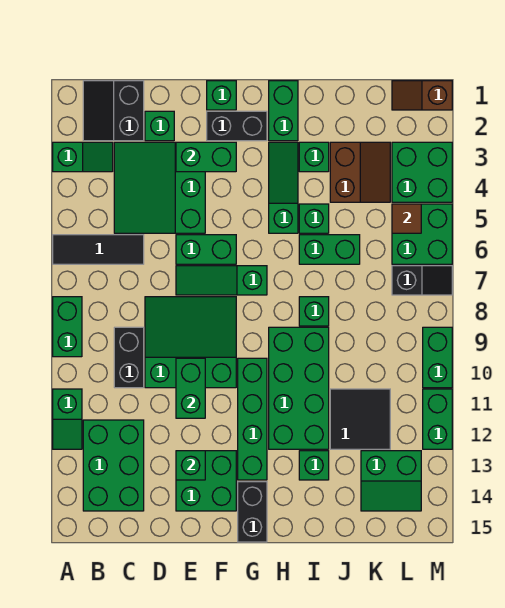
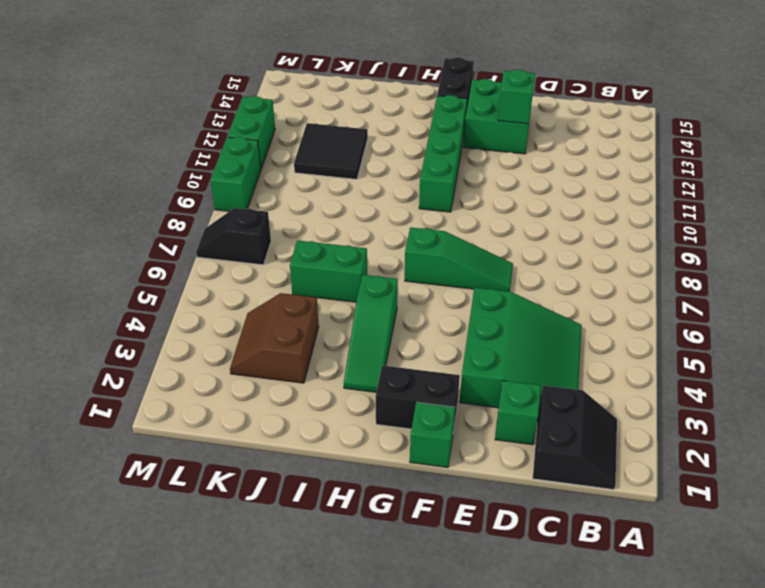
none -> green slope A3:B3 level 1 top A
none -> black tile A6:C6 level 1
none -> green brick A8:A9 level 1
none -> green slope A11:A12 level 1 top 11

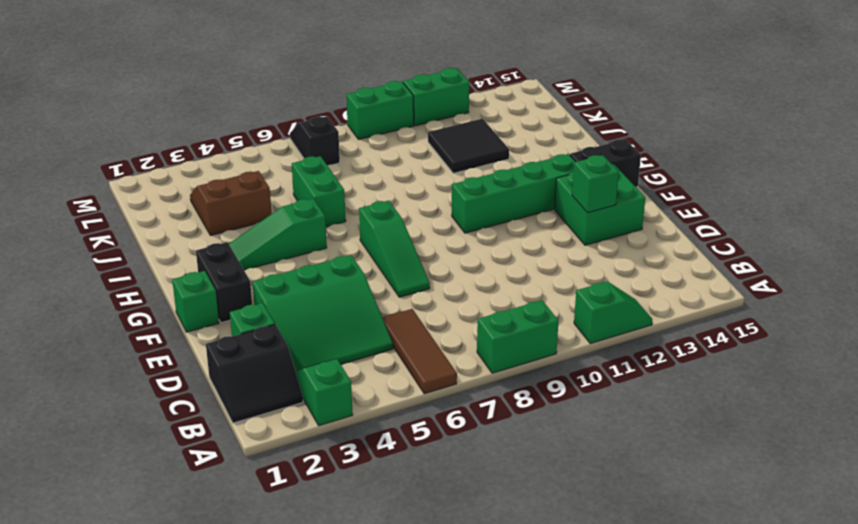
brown tile A6:C6 level 1 -> black tile A6:C6 level 1
none -> green brick B12:C14 level 1
none -> black brick C9:C10 level 1
none -> green slope D8:F10 level 1 top 10
none -> green brick E6:F6 level 1

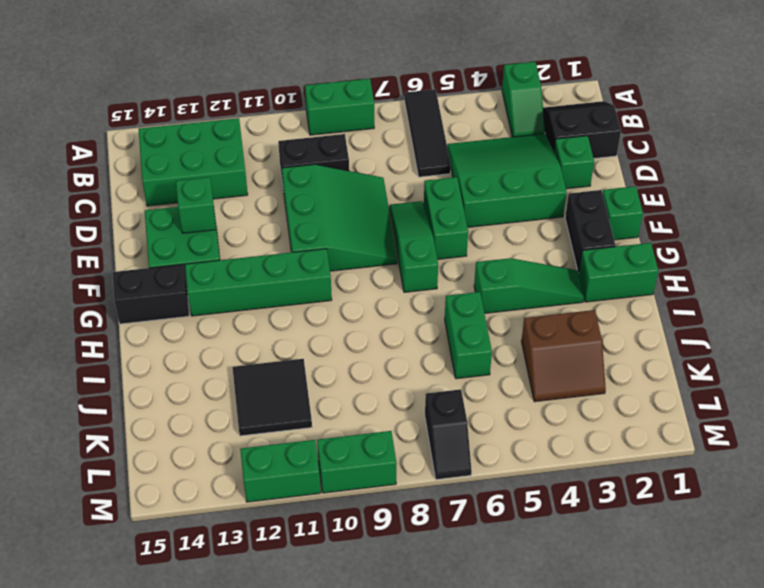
none -> green slope A11:A12 level 1 top 11
none -> green brick H9:I12 level 1
none -> green brick I3 level 1
none -> green brick I5 level 1

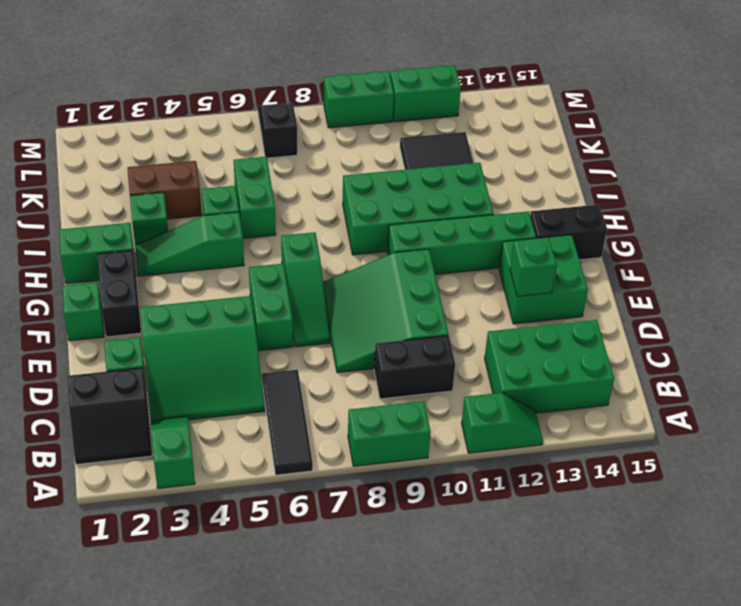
none -> green brick I8 level 1
none -> green brick I13 level 1
none -> green slope K13:L14 level 1 top 13
none -> brown slope L1:M1 level 1 top M

